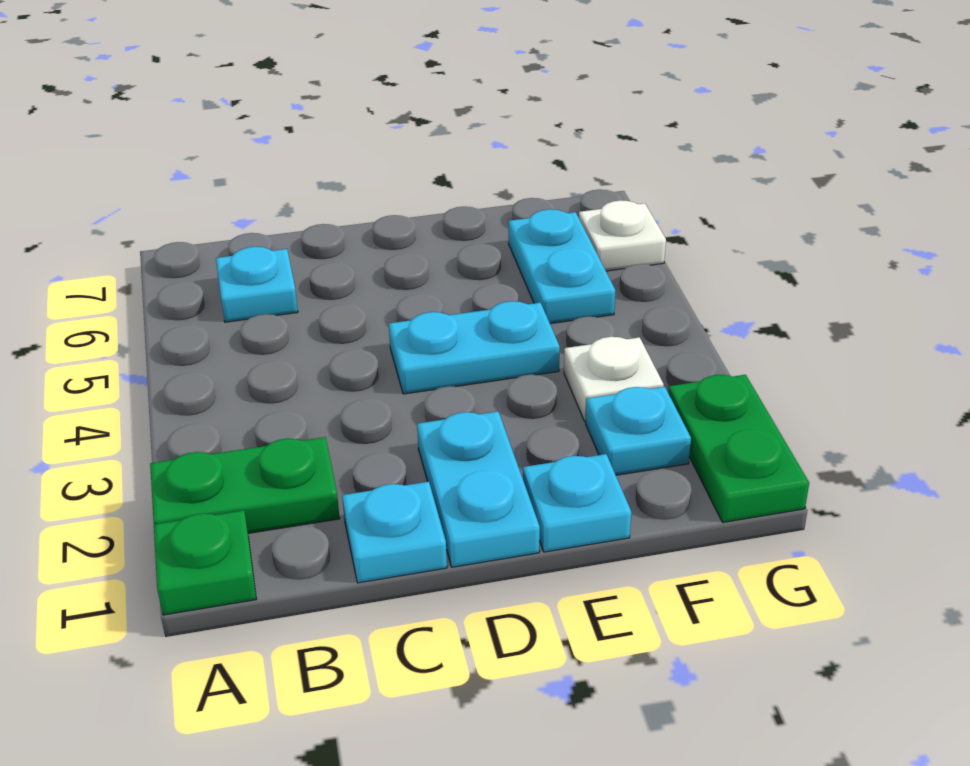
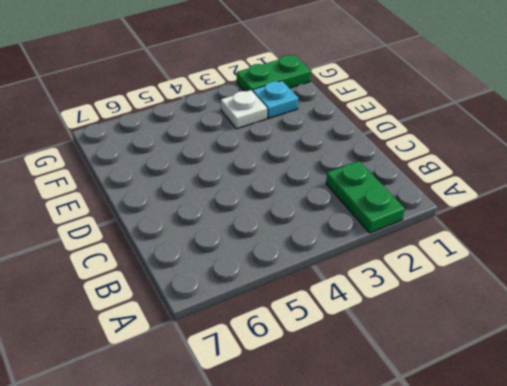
none -> green plate A1 level 1
none -> cyan plate B6 level 1
none -> cyan plate C1 level 1

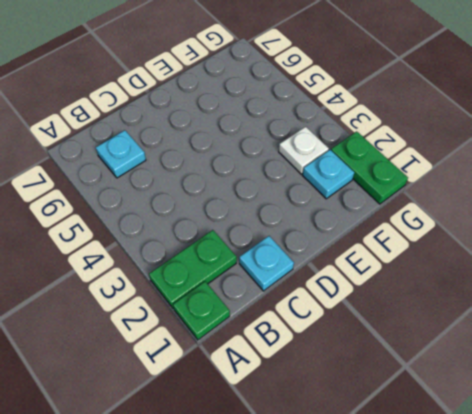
none -> cyan plate D1:D2 level 1
none -> cyan plate D4:E4 level 1
none -> cyan plate E1 level 1

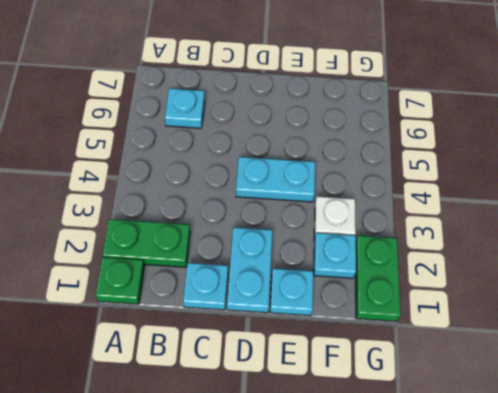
none -> cyan plate F5:F6 level 1
none -> white plate G6 level 1

